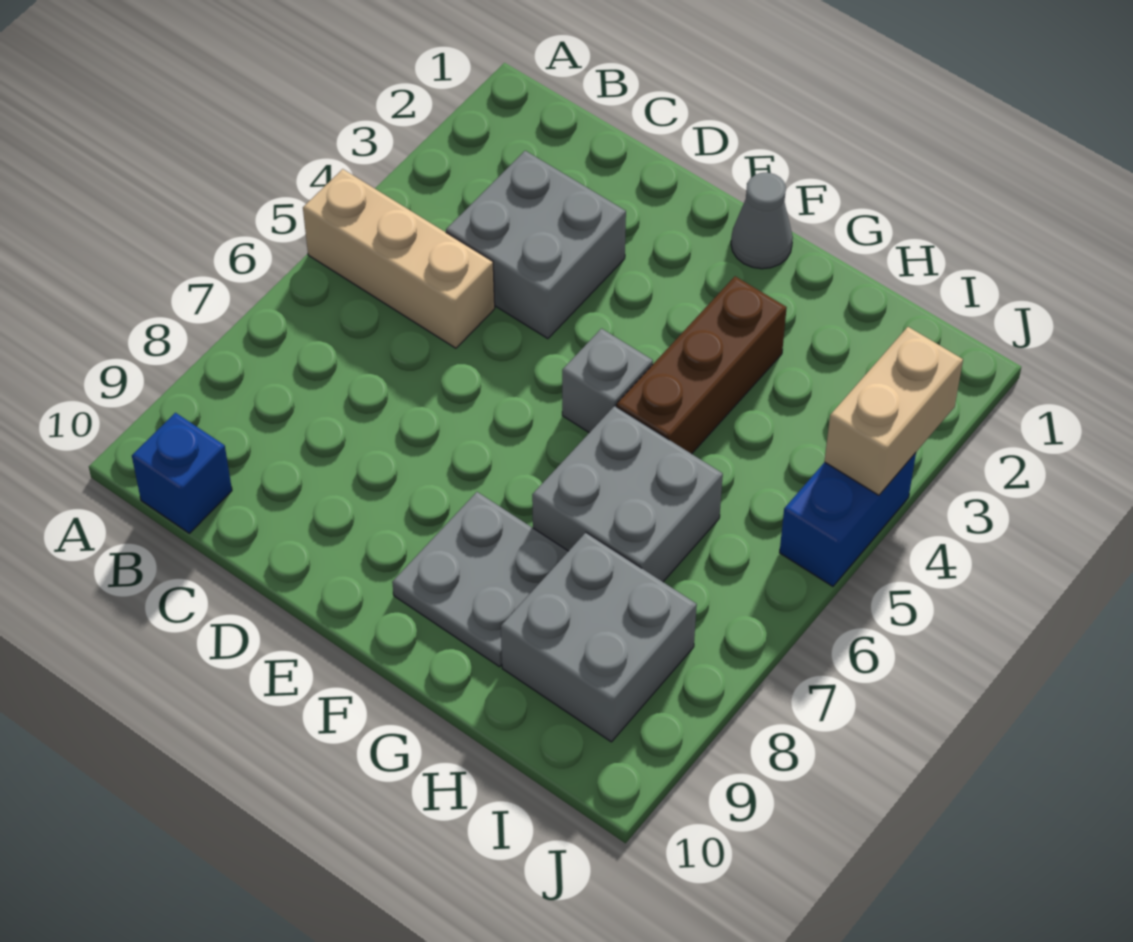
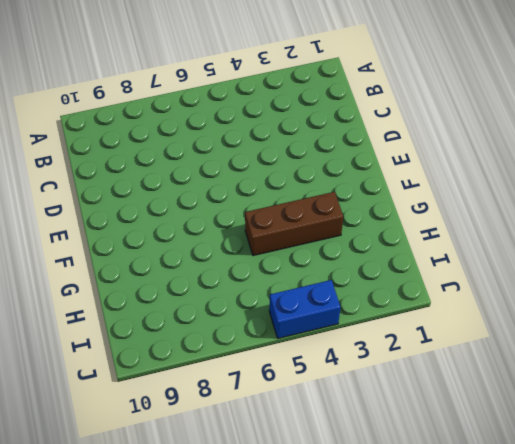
none -> tan brick A5:C5 level 1
none -> blue brick B10 level 1

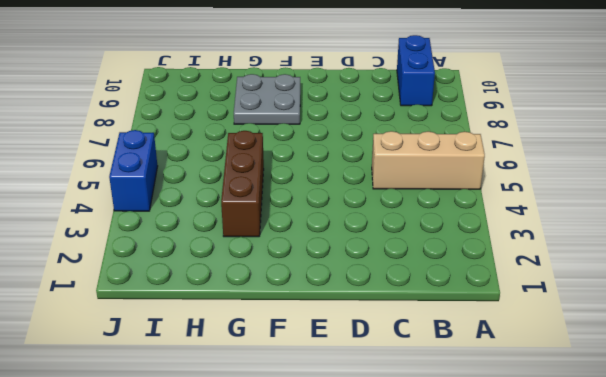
blue brick B9:B10 level 1 -> blue brick B10 level 1
none -> grey brick C3:D4 level 1
none -> grey cone F1 level 1

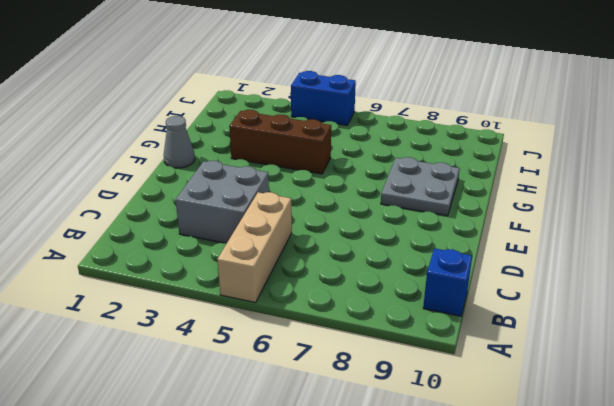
none -> grey brick F5 level 1
none -> grey brick G6:H7 level 1

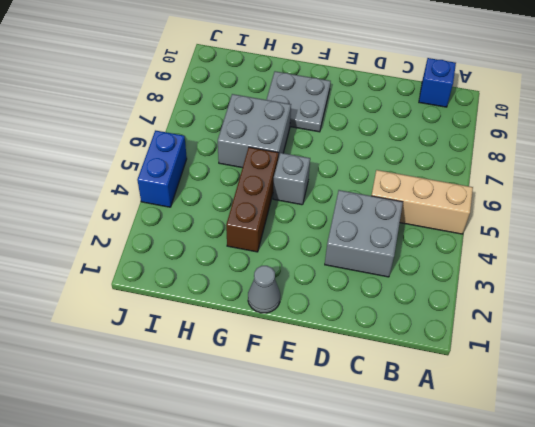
none -> grey brick H8:I9 level 1
none -> tan brick J3:J4 level 2

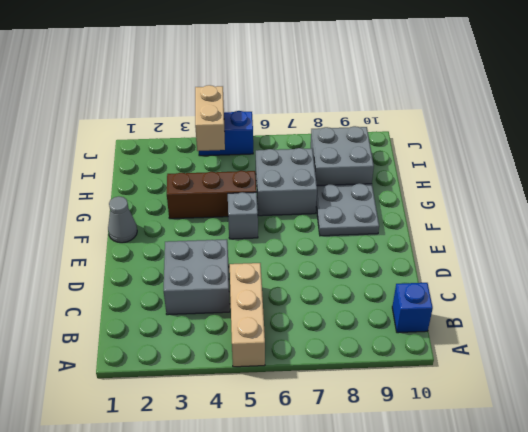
tan brick I4:J4 level 2 -> tan brick J3:J4 level 2

